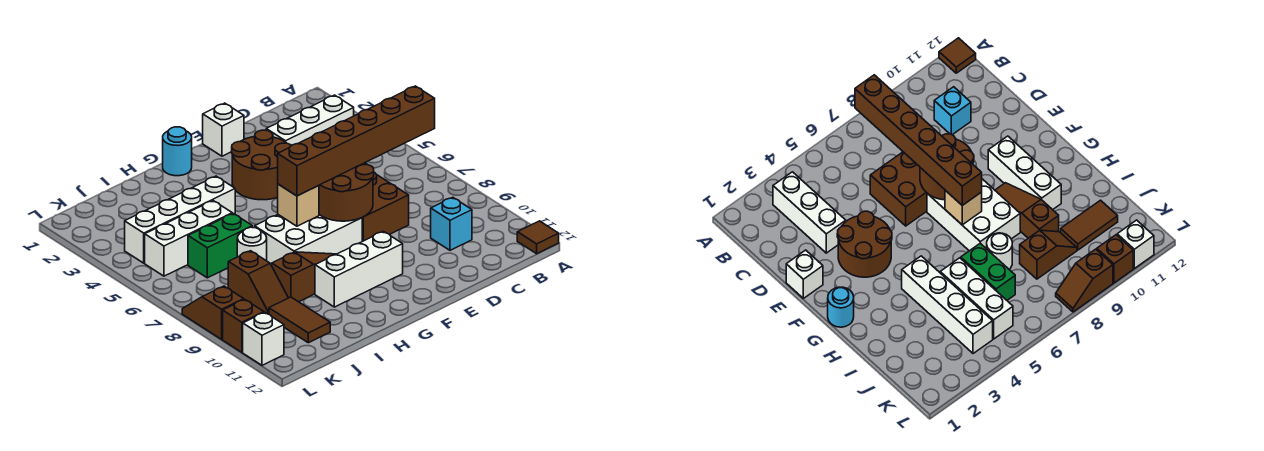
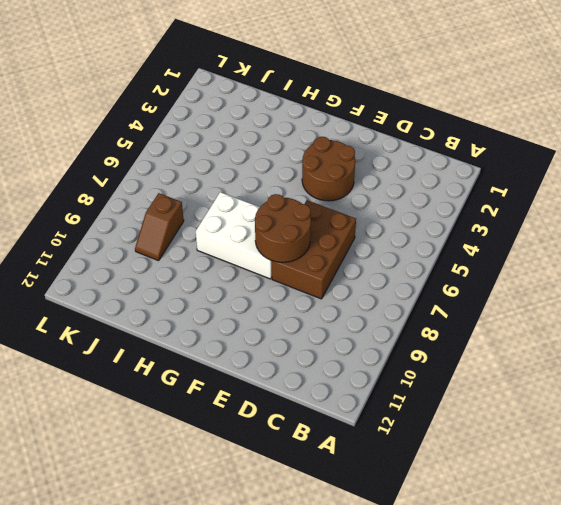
none -> brown tile A12 level 1
none -> white brick B3:D3 level 1
none -> cyan brick C10 level 1

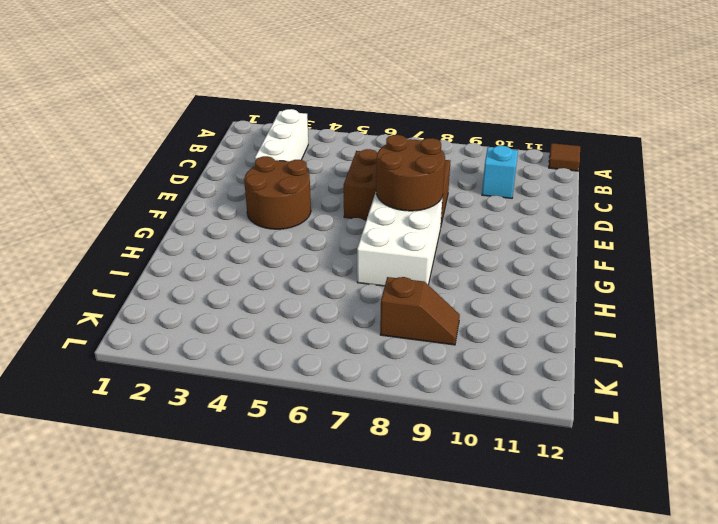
none -> white brick E1 level 1
none -> white brick F10:H10 level 1
none -> cyan round brick G1 level 1

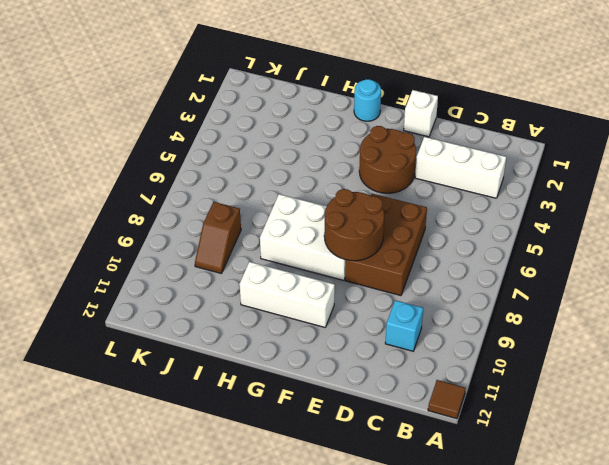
none -> brown slope G9:I9 level 1 top I
none -> white brick H4:K4 level 1
none -> white brick I5:K5 level 1

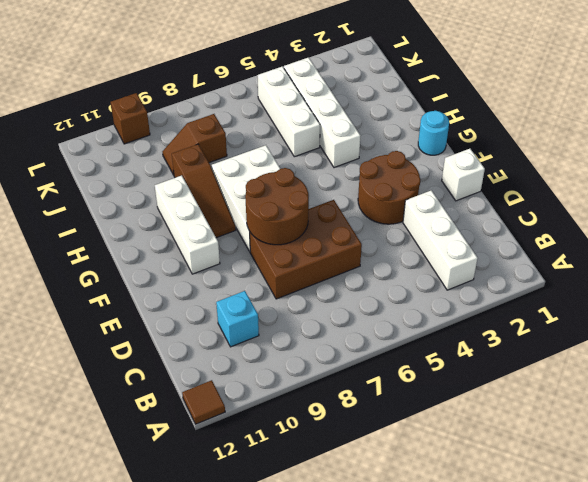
none -> green brick I6:J6 level 1
none -> white round brick I7 level 1
none -> brown tile J10:J11 level 1

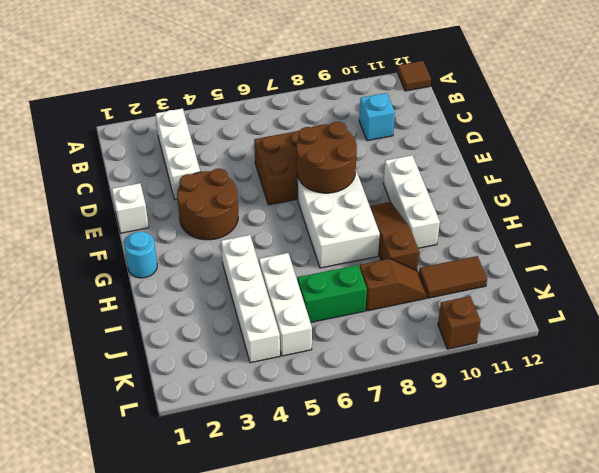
green brick J6:J7 level 1 -> green brick I6:J6 level 1
none -> white round brick I7 level 1
none -> brown slope L8:L9 level 1 top 9
none -> white brick L11 level 1

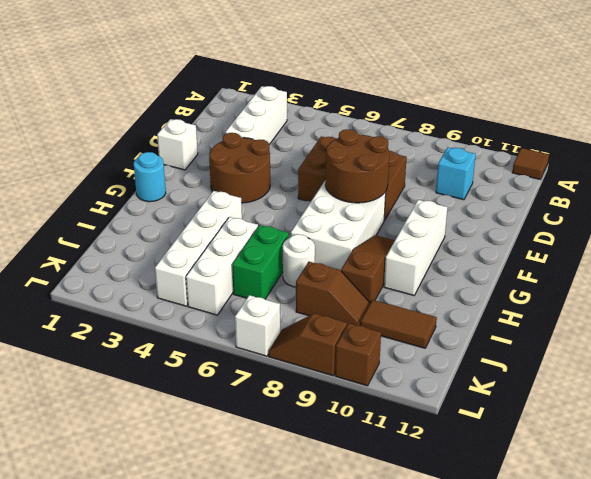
white brick L7 level 1 -> white brick L11 level 1
none -> tan brick G7 level 2
none -> brown brick B7:G7 level 3

